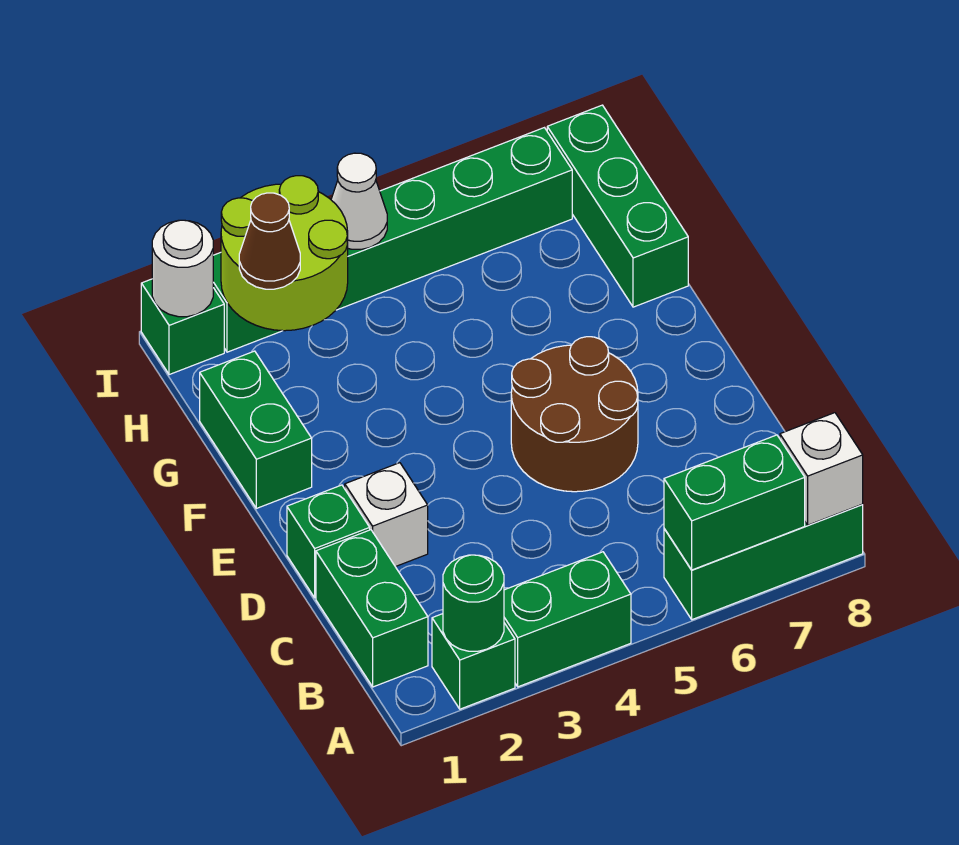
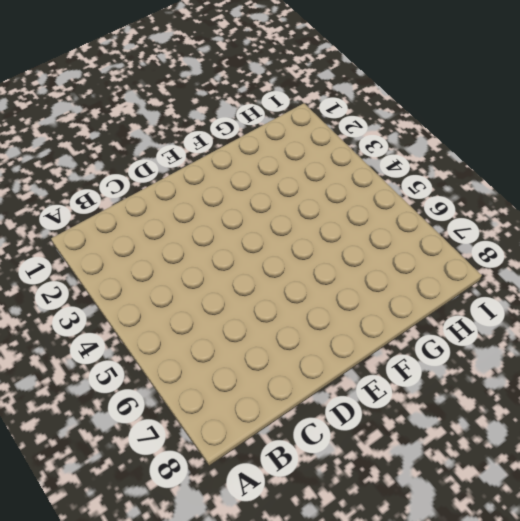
none -> green brick A2 level 1
none -> green brick A3:A4 level 1
none -> green brick A6:A8 level 1

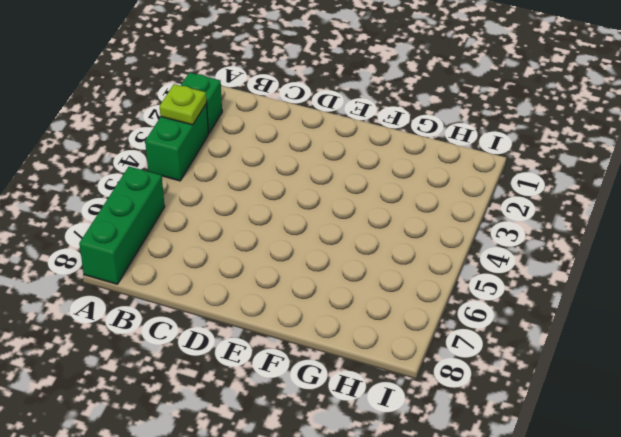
lime plate A3 level 2 -> none
none -> green brick B1:C1 level 1
none -> green brick D1 level 1
none -> white brick D2 level 1

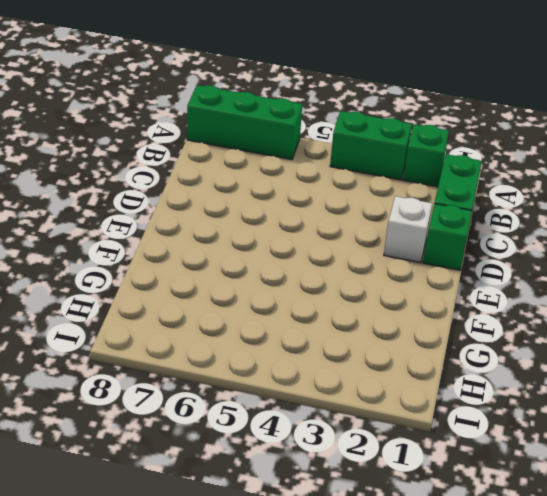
none -> brown round brick D5:E6 level 1
none -> green brick F1:G1 level 1
none -> green brick G8:I8 level 1

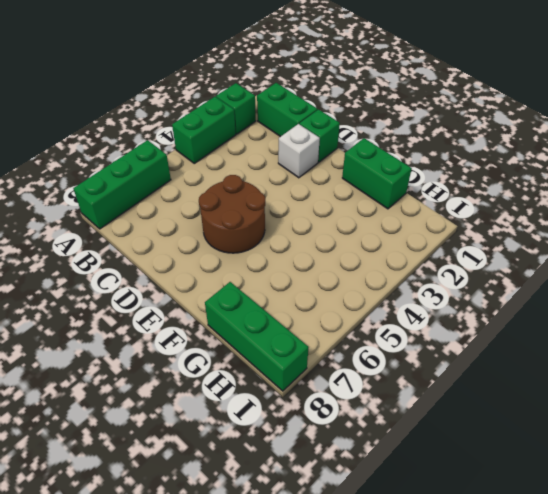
none -> green brick I1 level 1
none -> green brick I2:I7 level 1
none -> green round brick A2 level 2

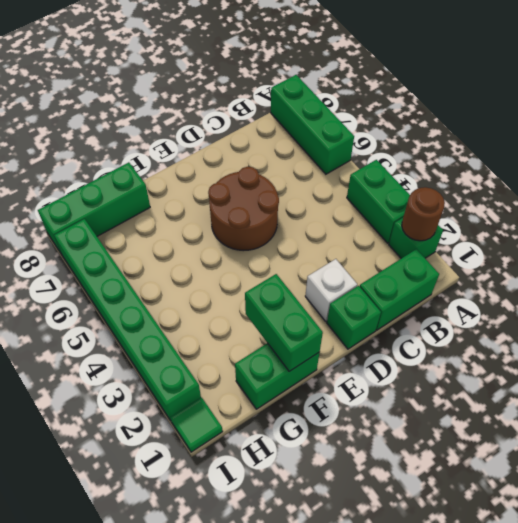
brown round brick A2 level 2 -> green round brick A2 level 2
green brick F1:F2 level 2 -> green brick A6:A7 level 2
green tile I1 level 1 -> green brick I1 level 1
none -> white brick A8 level 2
none -> lime round brick H2:I3 level 2
none -> white round brick I1 level 2

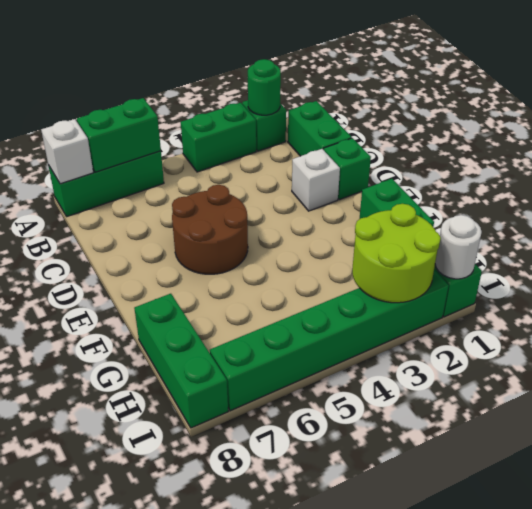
none -> white cone I4 level 2
none -> brown cone H2 level 3

